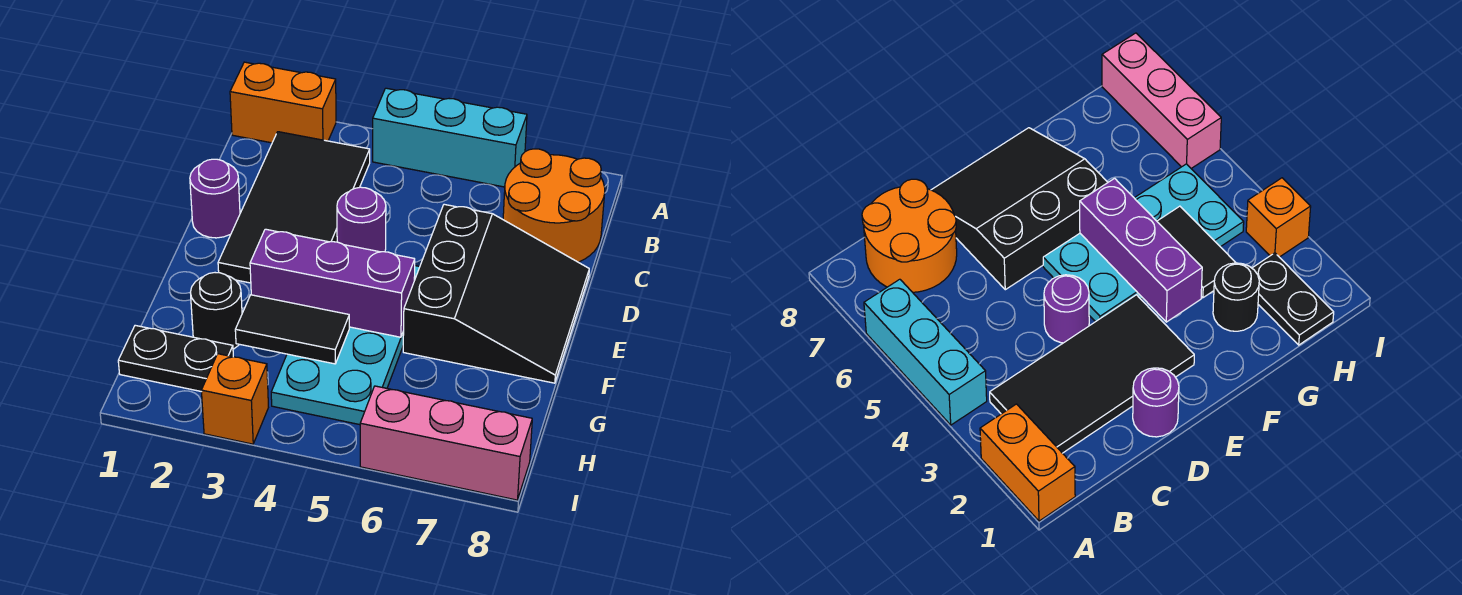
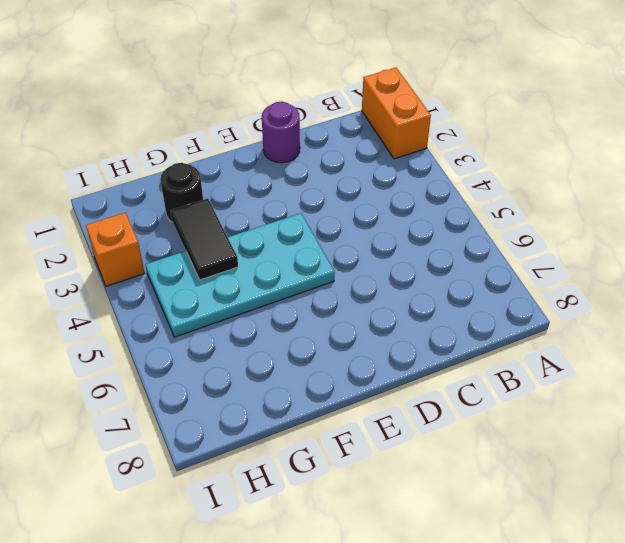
none -> cyan brick A4:A6 level 1
none -> black tile B2:E3 level 1
none -> orange round brick B7:C8 level 1

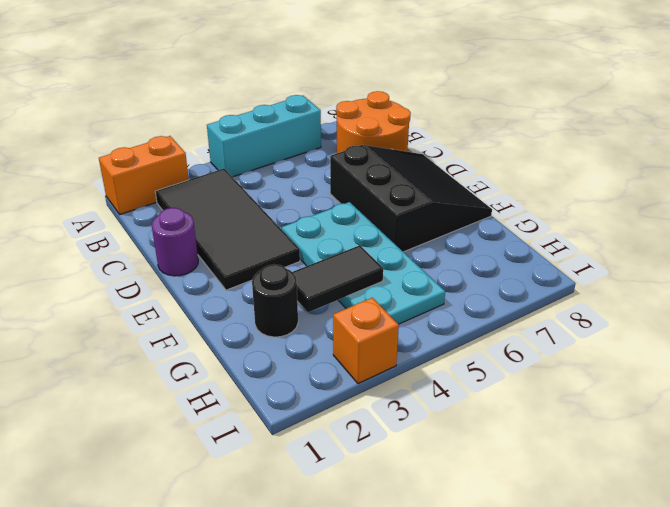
none -> purple round brick D4 level 1
none -> black plate H1:H2 level 1
none -> pink brick I6:I8 level 1

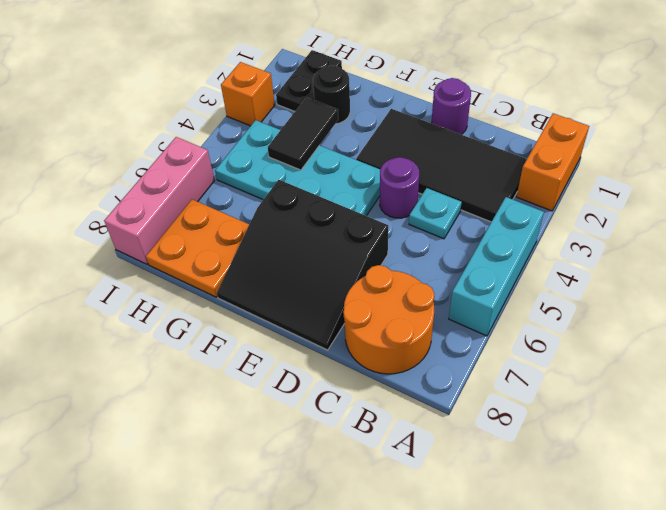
cyan plate C4 level 1 -> none
orange plate G7:H8 level 1 -> none
none -> purple brick F3:F5 level 2

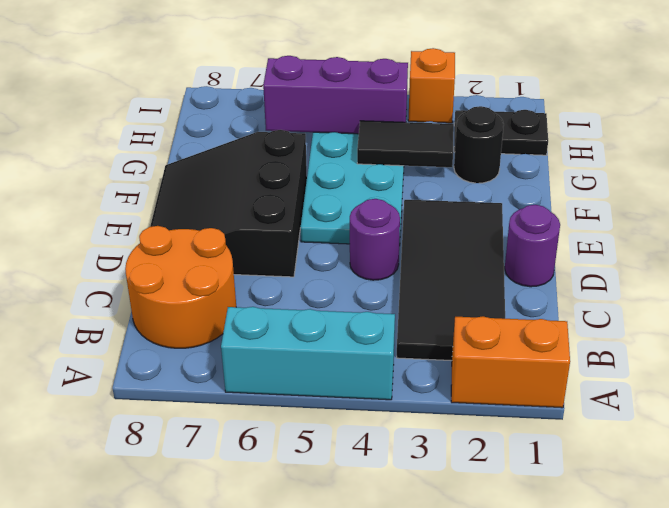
purple brick H4:H6 level 2 -> purple brick F3:F5 level 2
none -> pink brick I6:I8 level 1

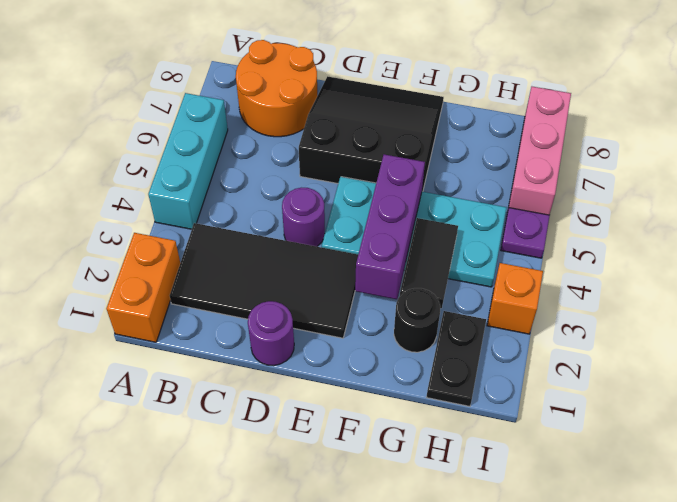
purple plate I5 level 1 -> none

